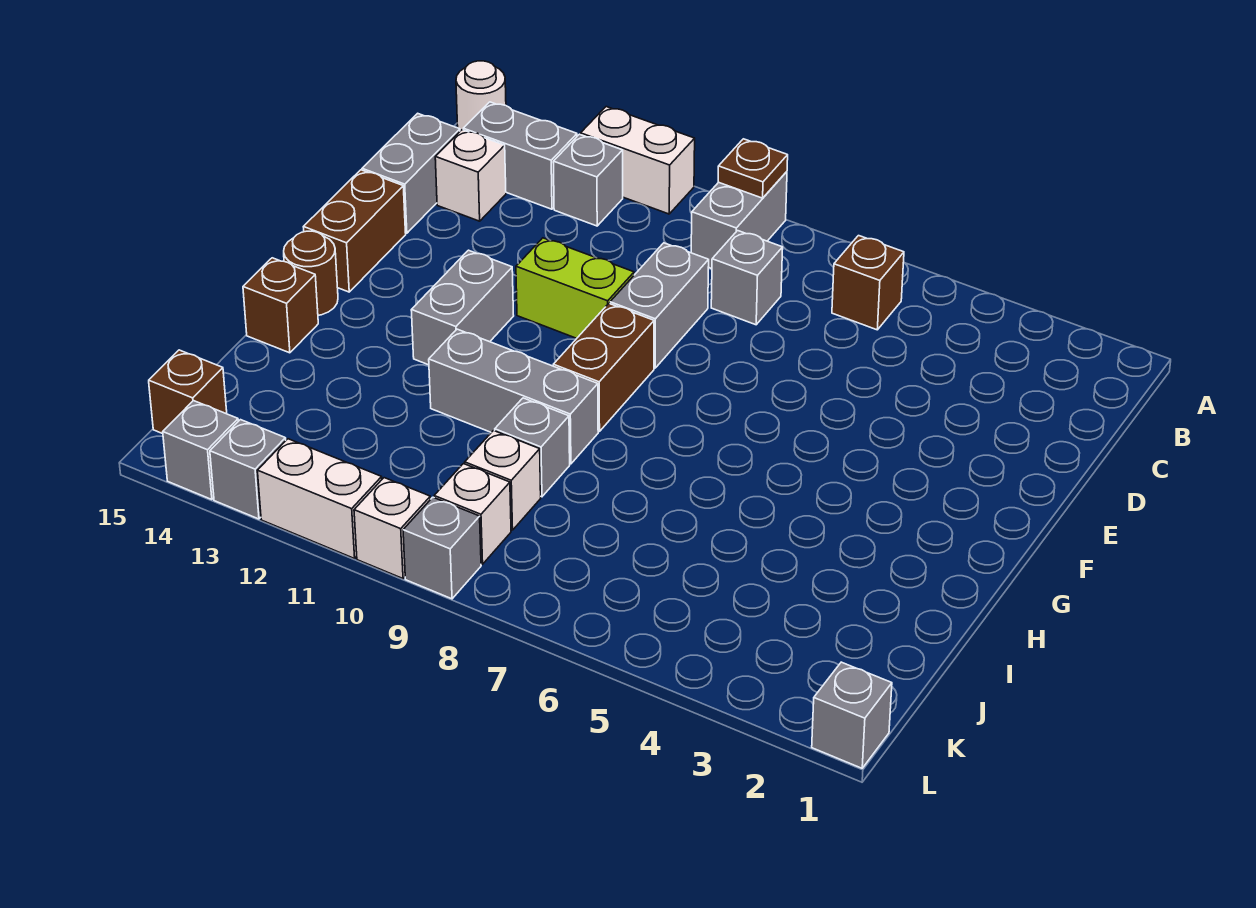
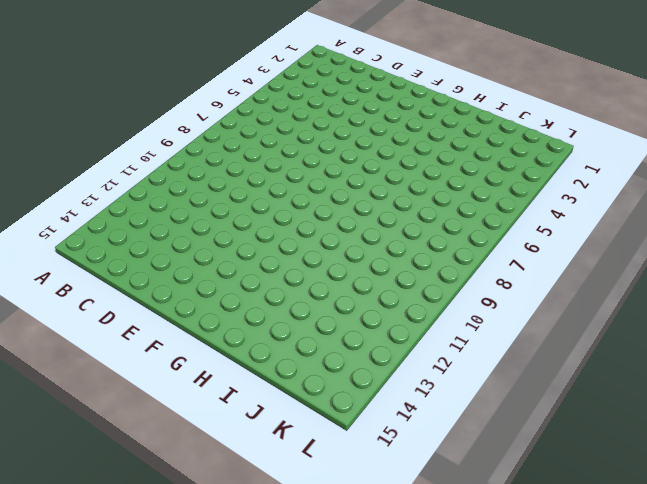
none -> grey brick A9:B9 level 1
none -> white brick A11:A12 level 1
none -> white round brick A15 level 1

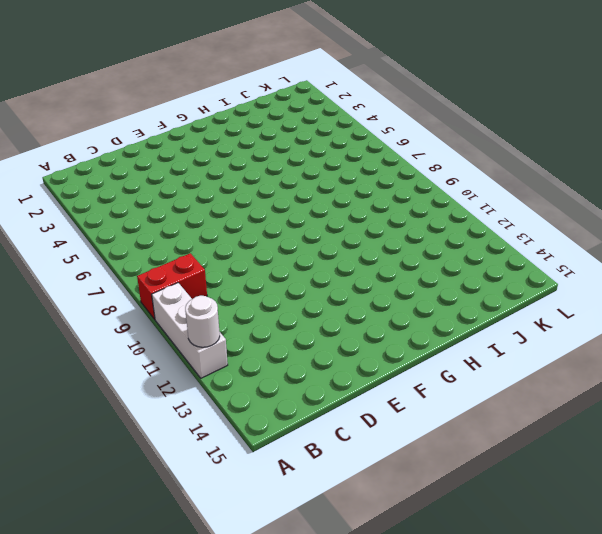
red brick A9:B9 level 1 -> grey brick A9:B9 level 1
white brick A10:A12 level 1 -> white brick A11:A12 level 1
white round brick A12 level 2 -> white round brick A15 level 1
none -> brown brick B6 level 1
none -> grey brick B12 level 1
none -> grey brick B13:B14 level 1

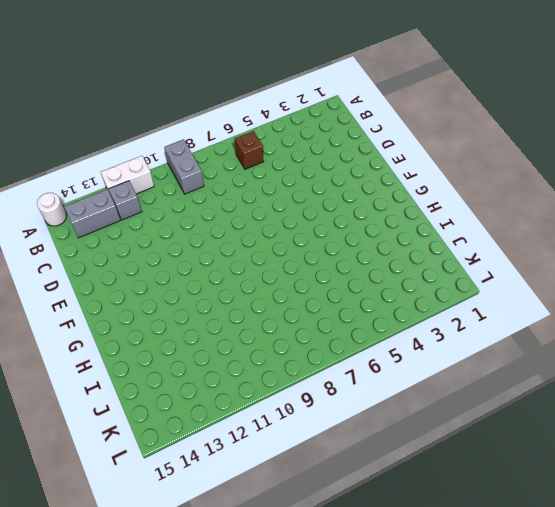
none -> grey brick C8 level 1
none -> white brick C14 level 1
none -> grey brick C15:D15 level 1

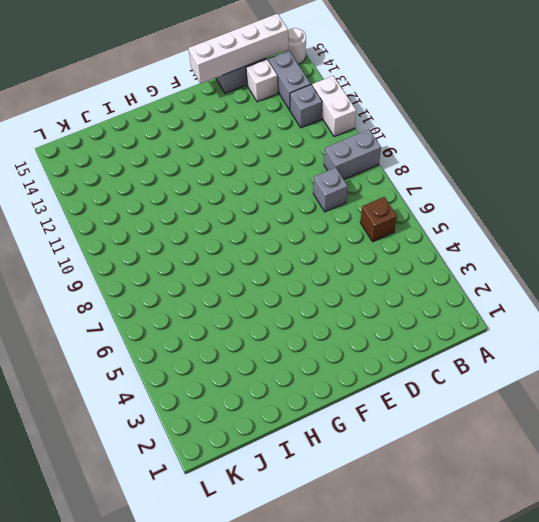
white brick B15:E15 level 2 -> none
none -> grey brick D9:E9 level 1
none -> lime brick E10:E11 level 1
none -> brown brick E15:F15 level 1

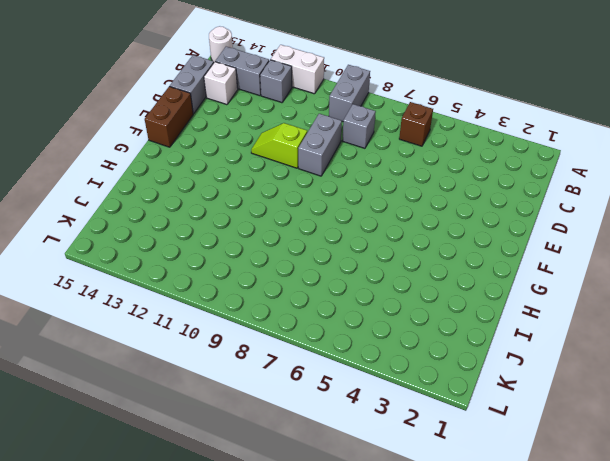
lime slope E10:E11 level 1 top 10 -> lime brick E10:E11 level 1
none -> brown brick F9:G9 level 1
none -> grey brick F12:G12 level 1
none -> brown round brick G15 level 1

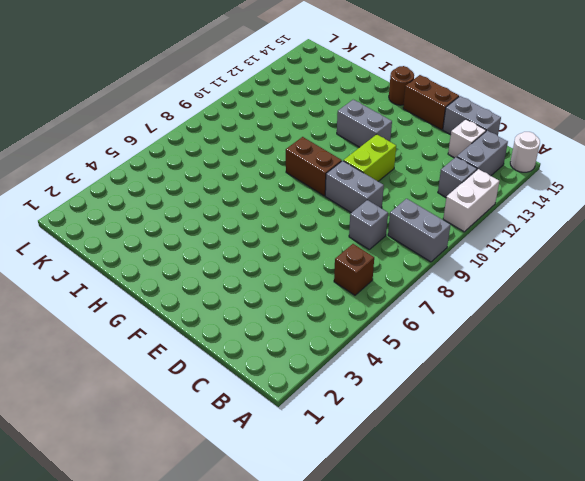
none -> grey brick H9:H11 level 1
none -> brown brick H15 level 1
none -> grey brick I9 level 1

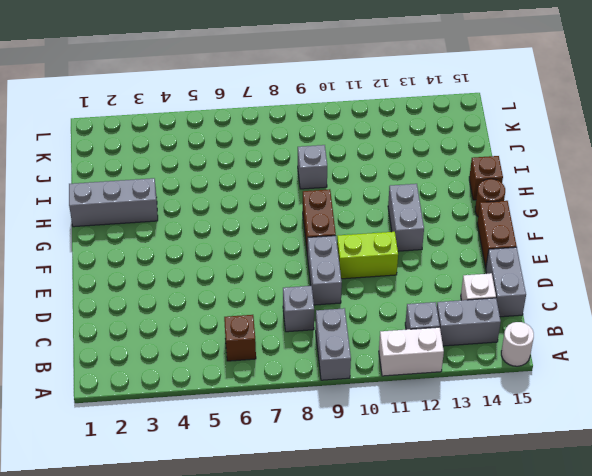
grey brick H1:H3 level 1 -> grey brick H9:H11 level 1
none -> white brick J9 level 1
none -> white brick K9 level 1
none -> brown brick K15 level 1

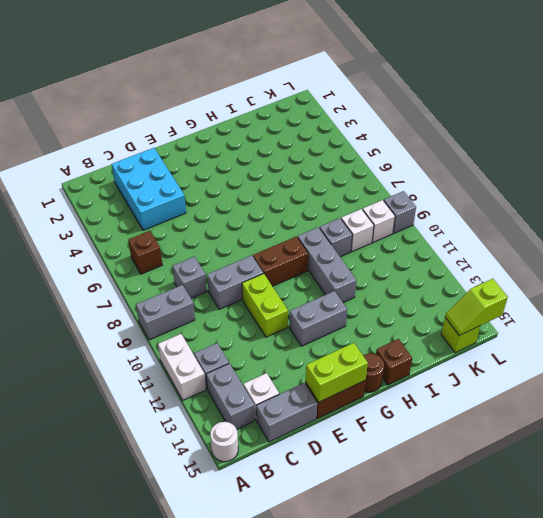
cyan brick C2:D4 level 1 -> none
lime brick E15:F15 level 2 -> none
lime brick K15 level 1 -> brown brick K15 level 1
lime slope K15:L15 level 2 top L -> none
none -> grey brick L1 level 1
none -> white brick L10 level 1
none -> white brick L11:L12 level 1

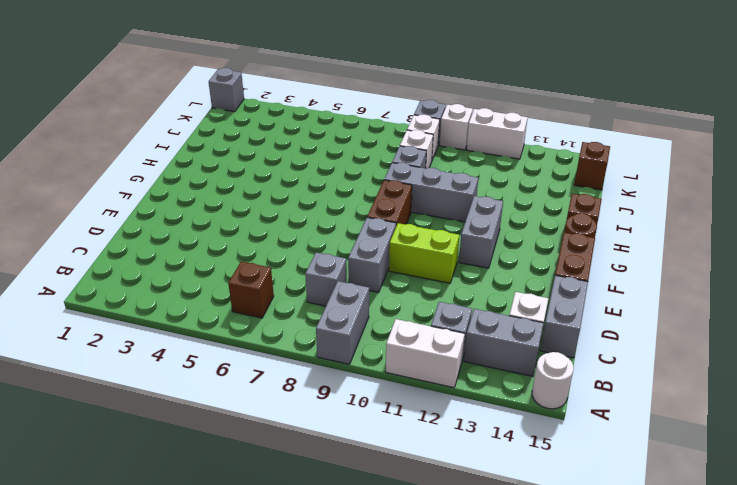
none -> grey brick L13 level 1
none -> grey brick L14 level 1
none -> brown plate A9 level 2

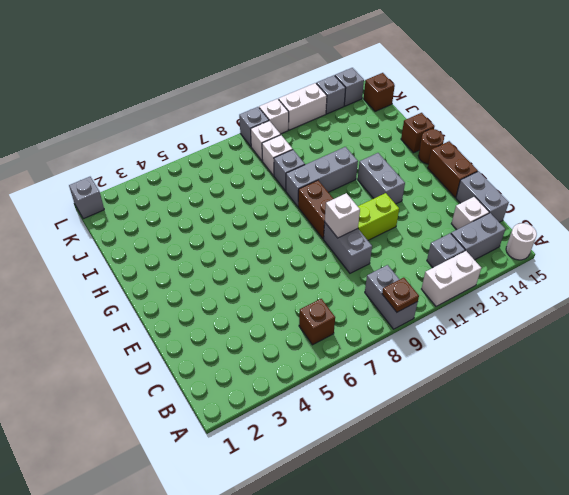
white brick E9 level 2 -> none
none -> grey brick C8 level 1

